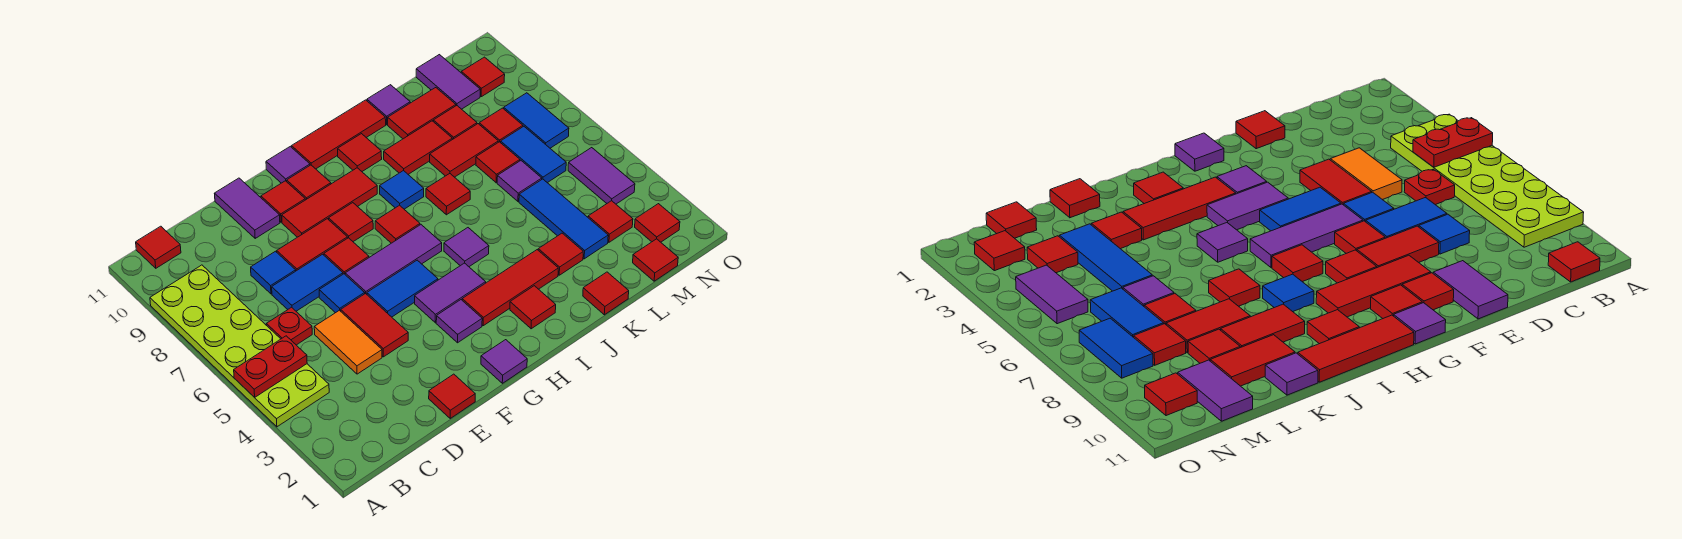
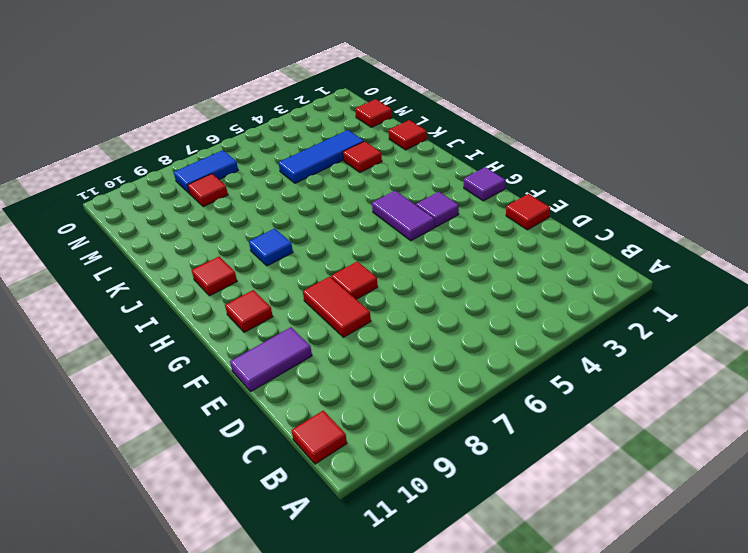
none -> lime plate A4:B9 level 1
none -> red plate C6 level 1
none -> orange tile D4:D5 level 1
none -> blue tile D7:E7 level 1

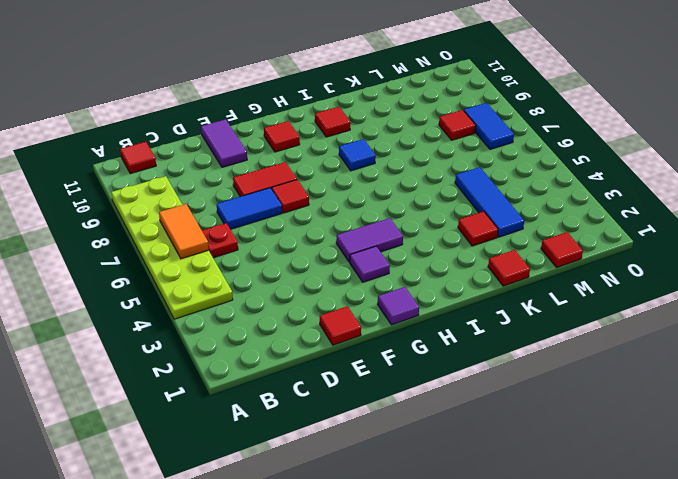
orange tile B6:B7 level 2 -> orange tile D4:D5 level 1
none -> blue tile D8 level 1
none -> red tile E4:E5 level 1
none -> blue tile E6 level 1
none -> blue tile F5:G5 level 1

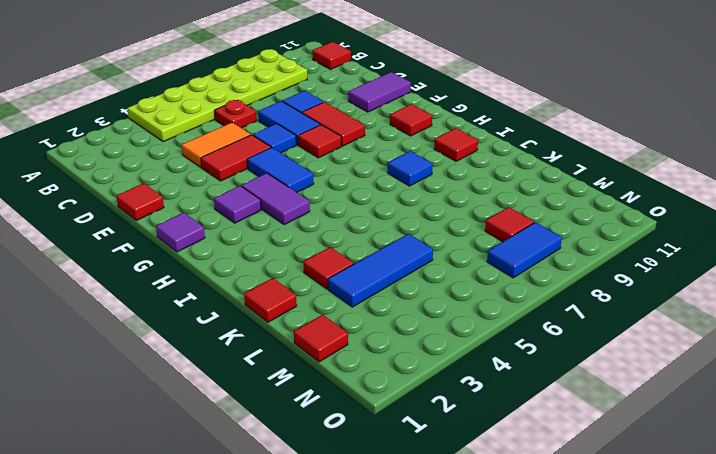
none -> purple tile F6:H6 level 1
none -> red tile F9:H9 level 1
none -> red tile F10 level 1
none -> red tile G8 level 1

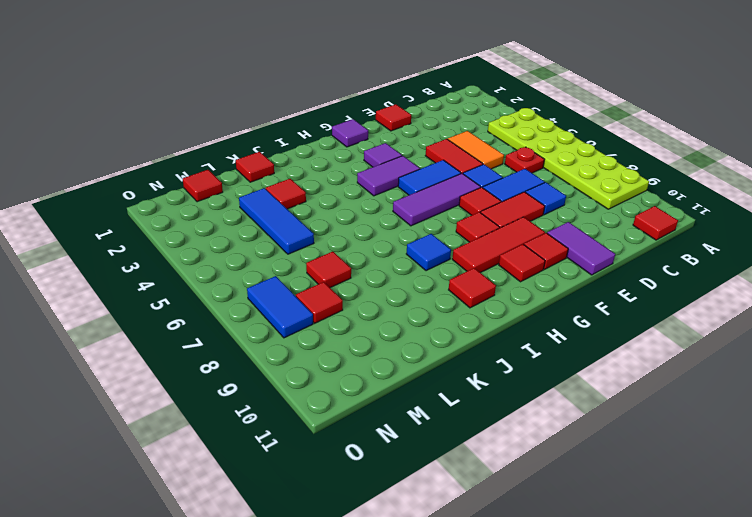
none -> purple tile G11 level 1
none -> red tile H3:J3 level 1
none -> red tile H7 level 1
none -> red tile H11:J11 level 1

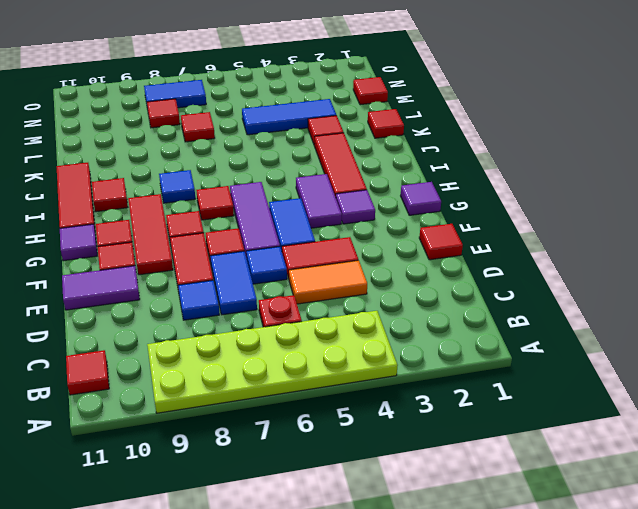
none -> red tile I2 level 1
none -> purple tile I5 level 1
none -> red tile J7 level 1
none -> red tile J9:K9 level 1

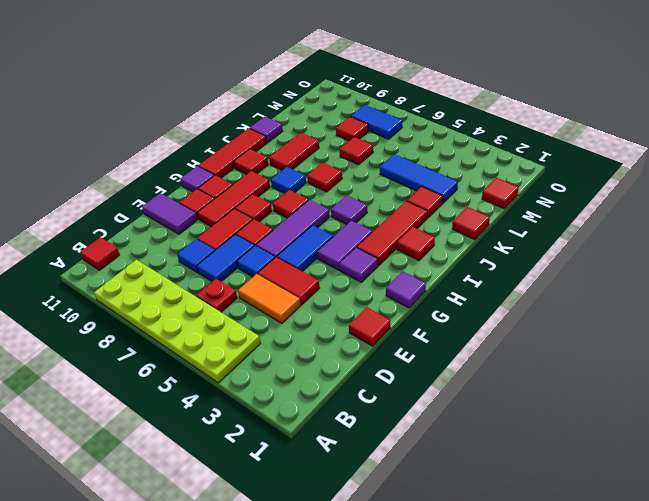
none -> red tile K8:L8 level 1
none -> red tile K10:L10 level 1
none -> purple tile L6 level 1
none -> red tile L9 level 1

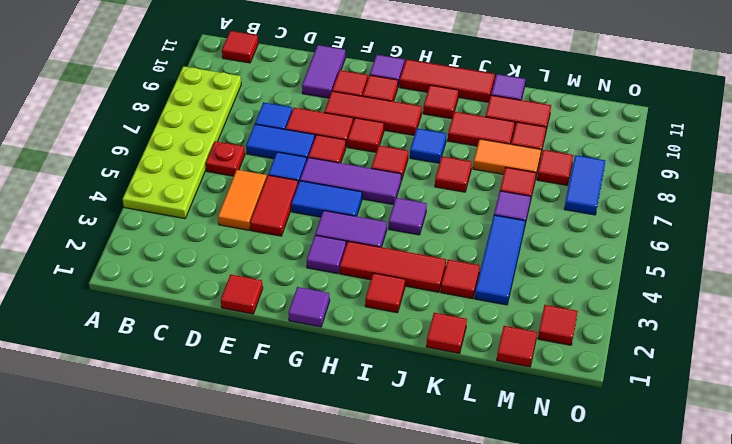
orange tile K8:L8 level 1 -> red tile K8:L8 level 1
none -> red tile M3 level 1
none -> blue tile M6:M7 level 1
none -> purple tile M10:M11 level 1
none -> purple tile N4:N5 level 1

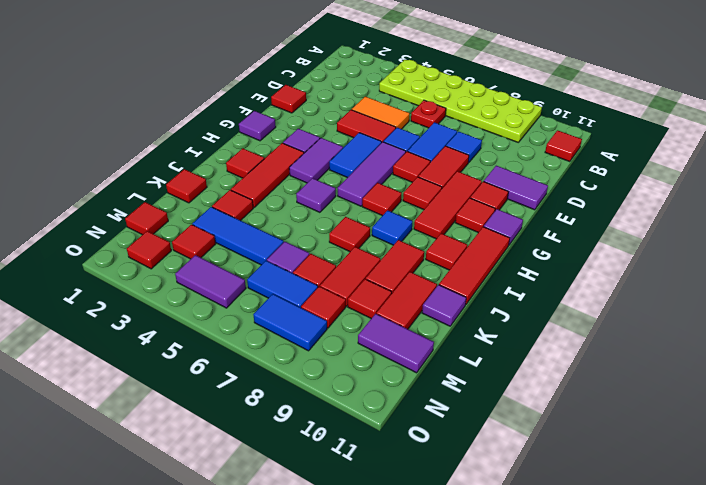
none -> red tile N10 level 1
none -> red plate A5:B5 level 2

